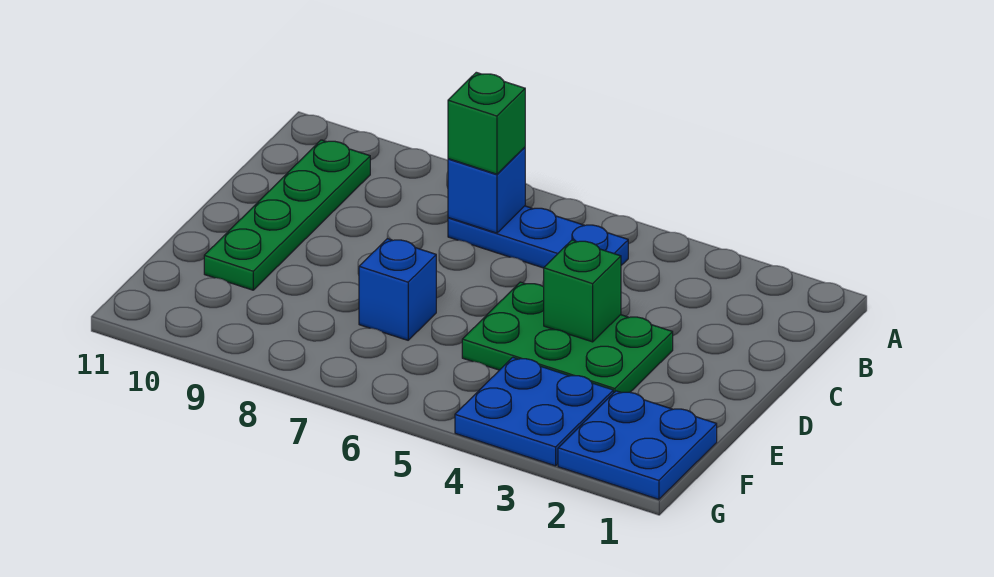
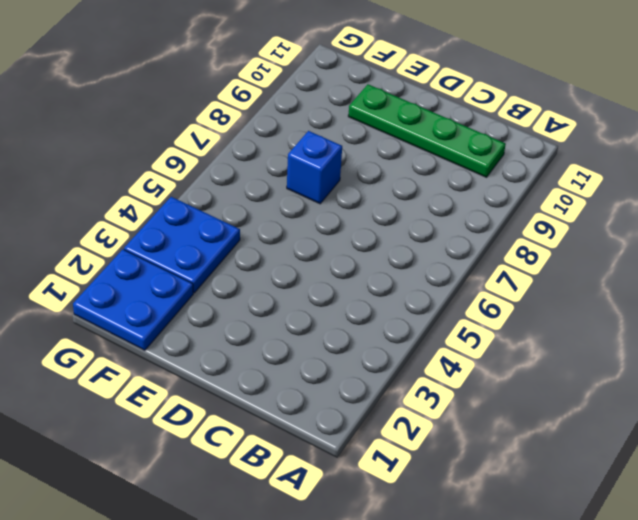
none -> blue plate B5:B7 level 1
none -> green plate D3:E5 level 1

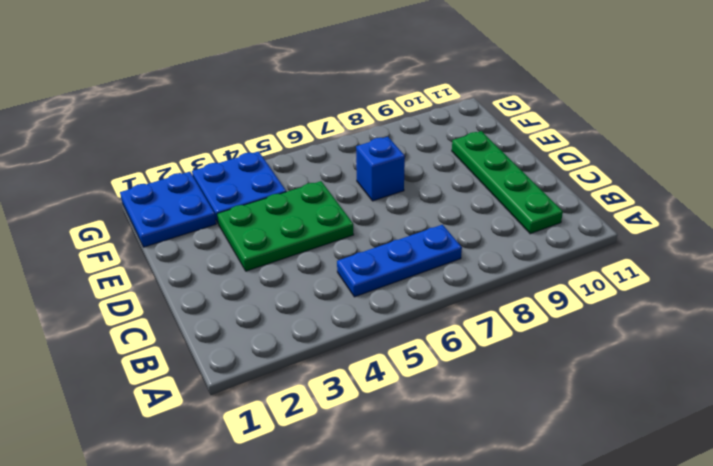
none -> blue brick B7 level 2
none -> green brick D4 level 2

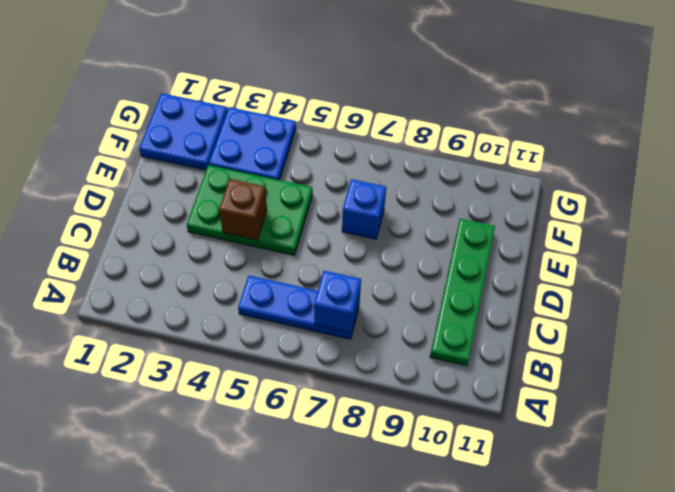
brown brick D4 level 2 -> green brick D4 level 2
none -> green brick B7 level 3

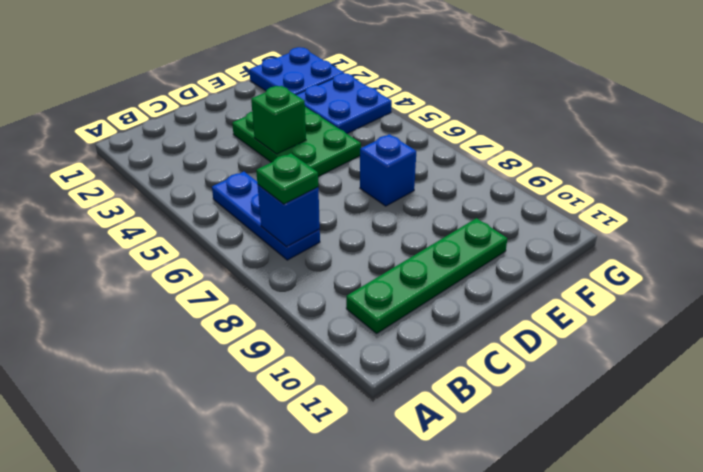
green plate B7 level 3 -> green brick B7 level 3

